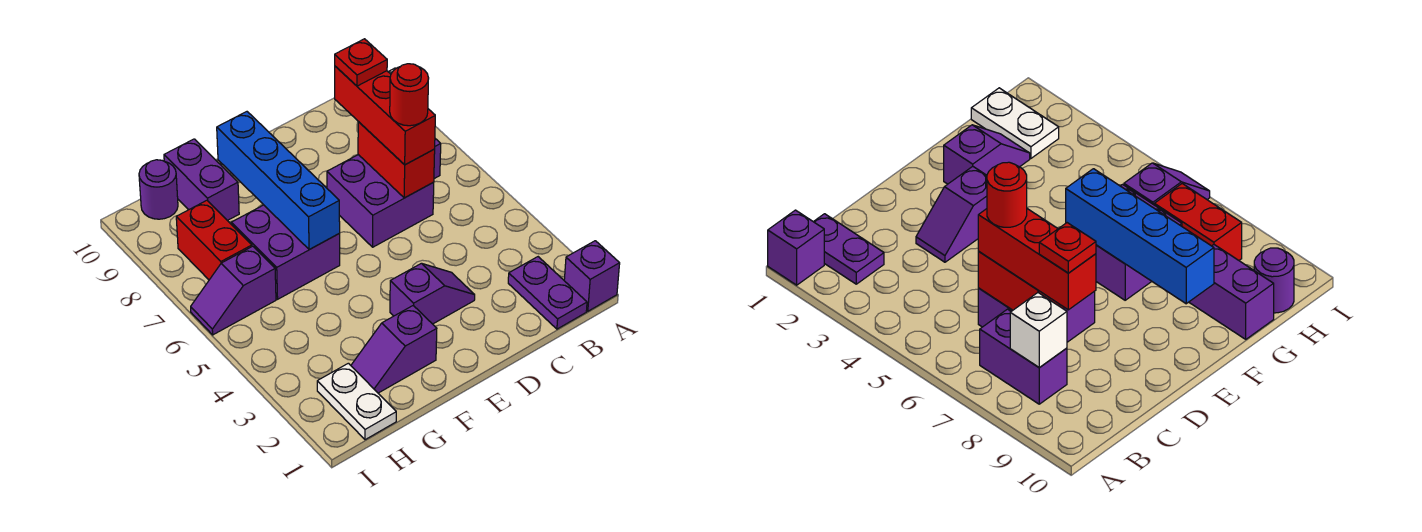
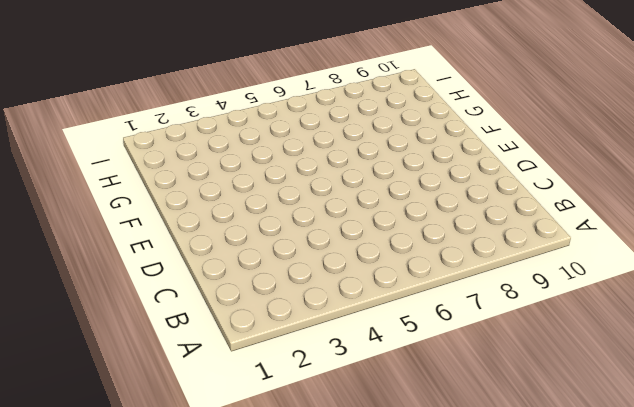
none -> purple brick A1 level 1
none -> purple plate B1:B2 level 1
none -> purple brick B7:B8 level 1

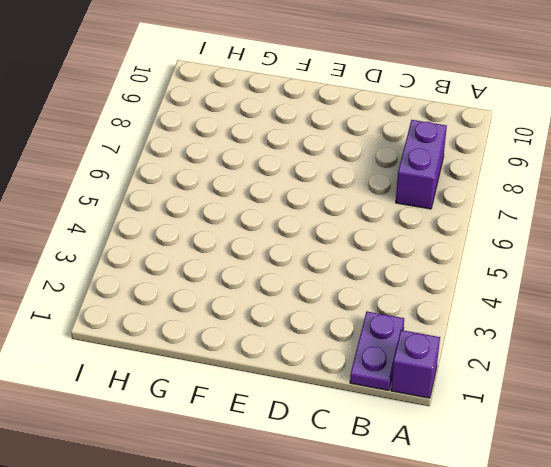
none -> purple brick C6:D7 level 1
none -> purple slope D3:E3 level 1 top E
none -> purple slope F2:G2 level 1 top F

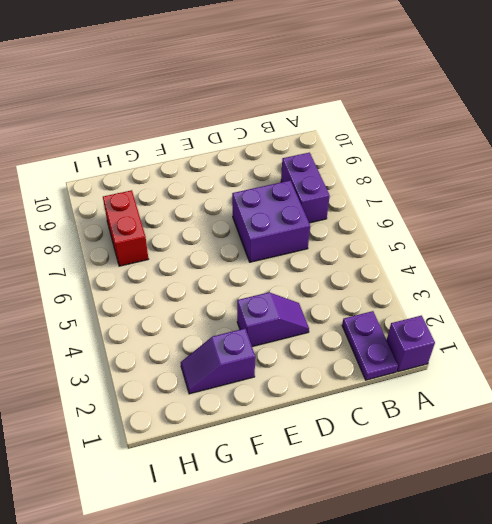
none -> purple brick F6:G7 level 1
none -> purple brick G9:G10 level 1
none -> white plate H1:H2 level 1

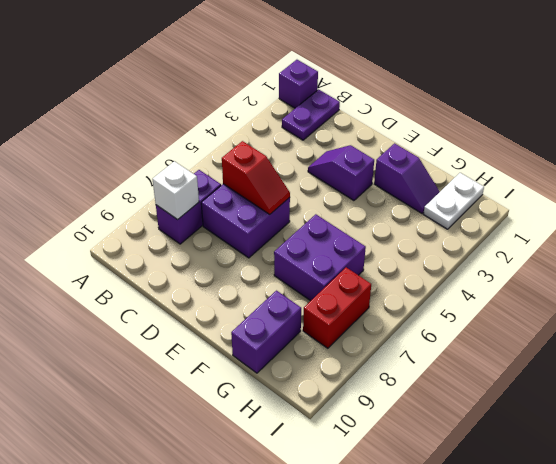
red slope C6:D6 level 2 top C -> red brick C6:C7 level 2
none -> purple slope H6:I6 level 1 top H
none -> purple round brick H10 level 1
none -> blue brick F6:F9 level 2

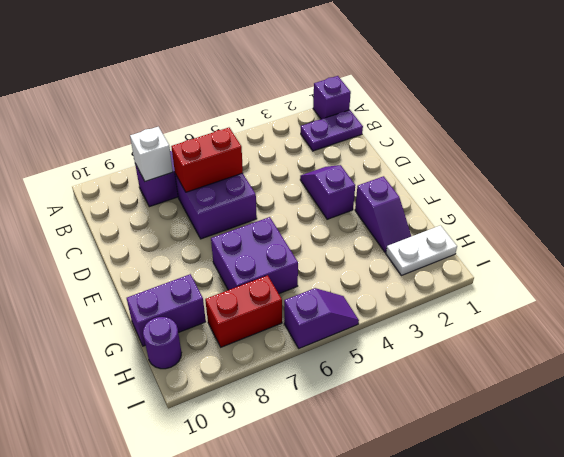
purple slope I5:I6 level 1 top 6 -> purple slope H6:I6 level 1 top H
none -> blue brick F6:F9 level 2
none -> red brick C6:C8 level 3
none -> red round brick C6 level 4

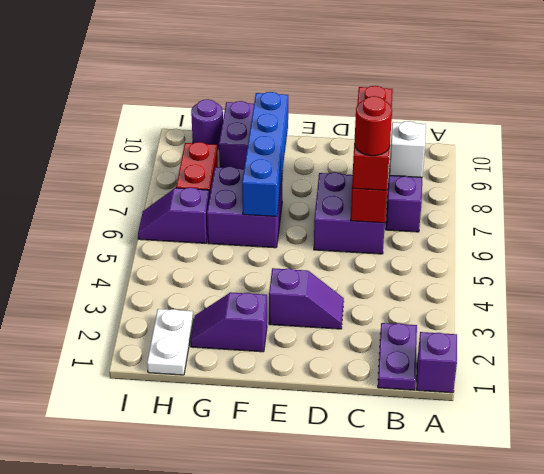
none -> red plate C8 level 4

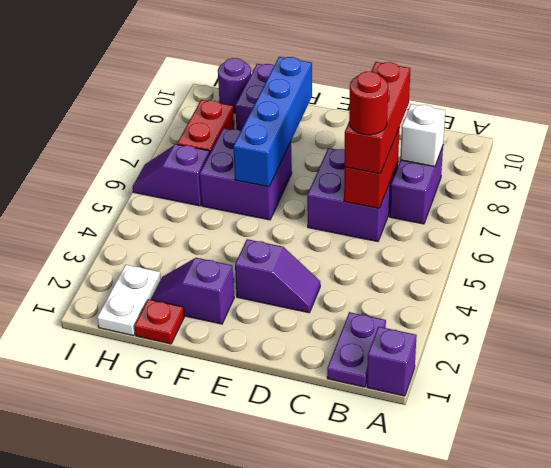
red plate G1 level 1 -> red plate C8 level 4

